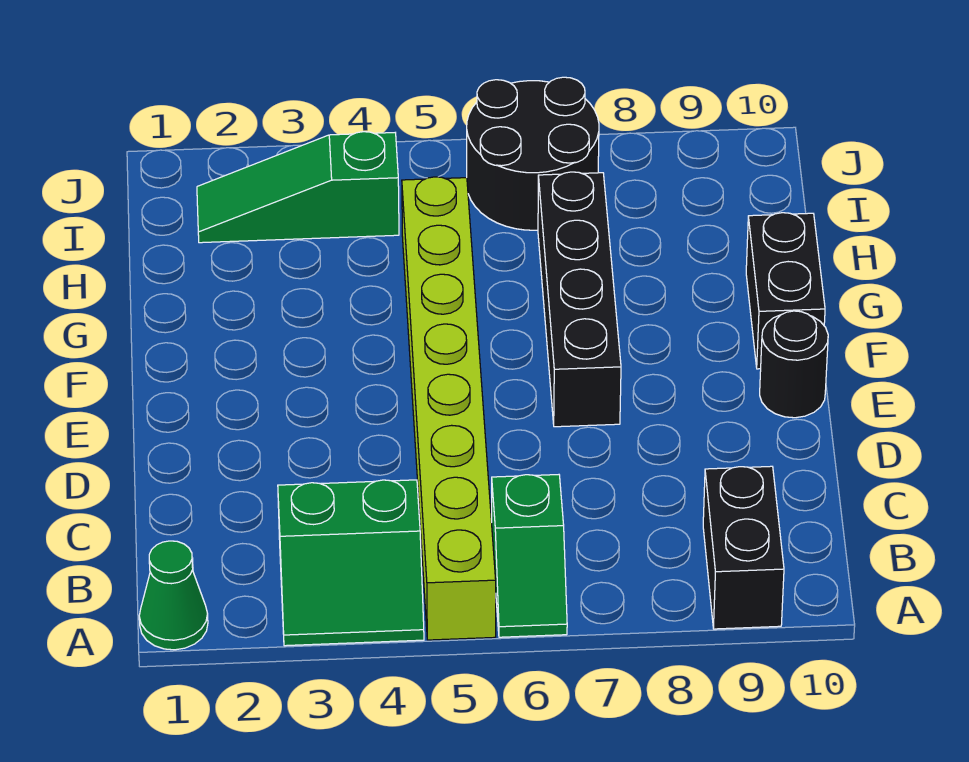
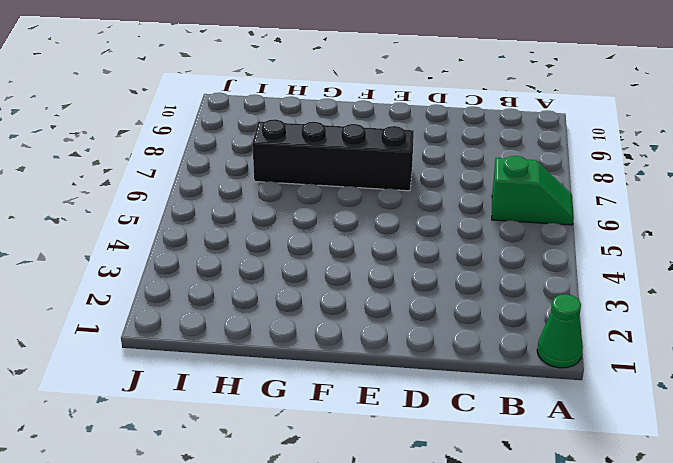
none -> green slope A3:B4 level 1 top B
none -> lime brick A5:H5 level 1

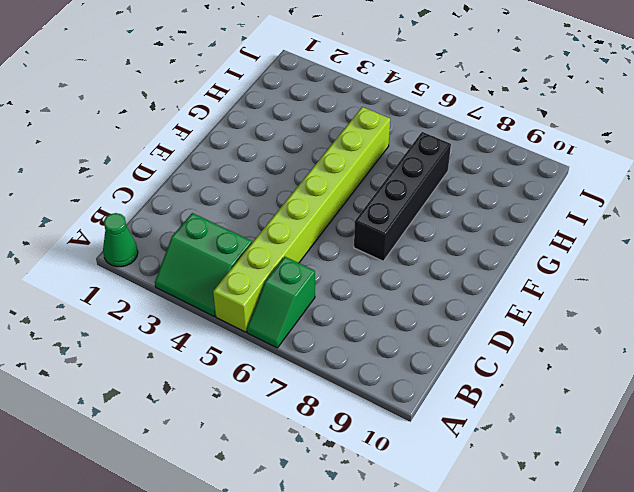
none -> black brick A9:B9 level 1
none -> black round brick E10 level 1

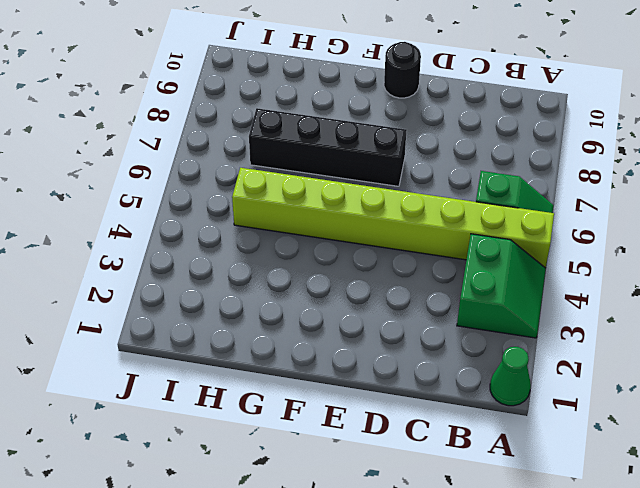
none -> black brick A9:B9 level 1
none -> black brick F10:G10 level 1

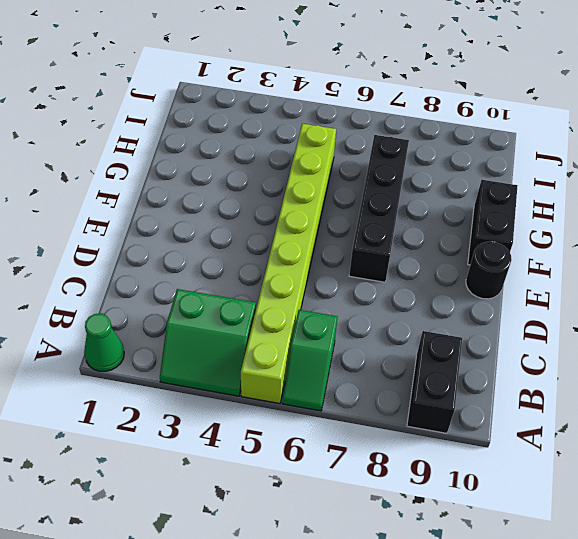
none -> green slope I2:I4 level 1 top 4
none -> black round brick I6:J7 level 1

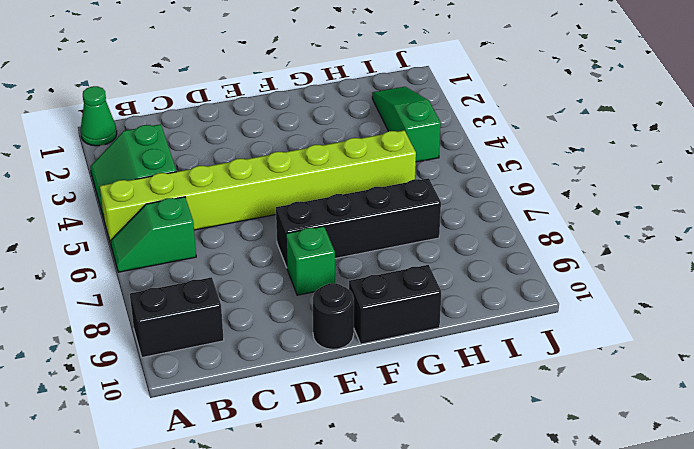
green brick E8 level 1 -> none
none -> black round brick I6:J7 level 1

